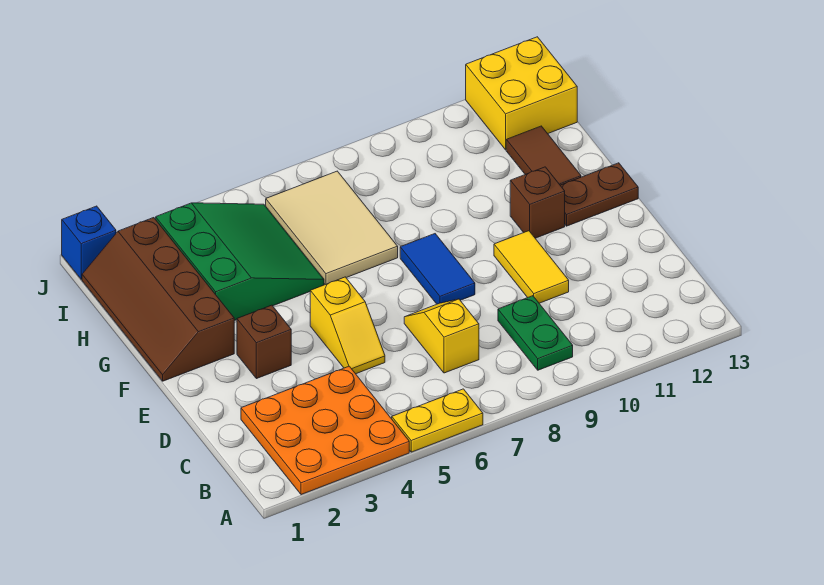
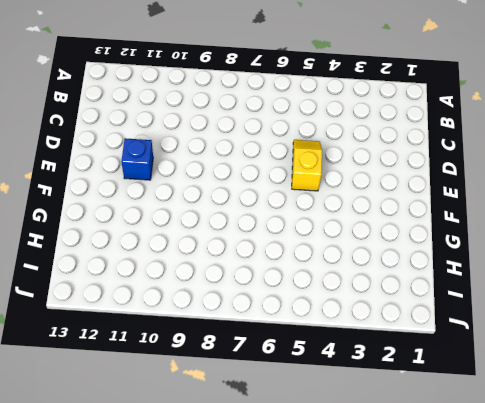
blue brick E11 level 1 -> blue brick J1 level 1
none -> orange plate A2:C4 level 1
none -> yellow plate A5:A6 level 1
none -> green plate B9:C9 level 1

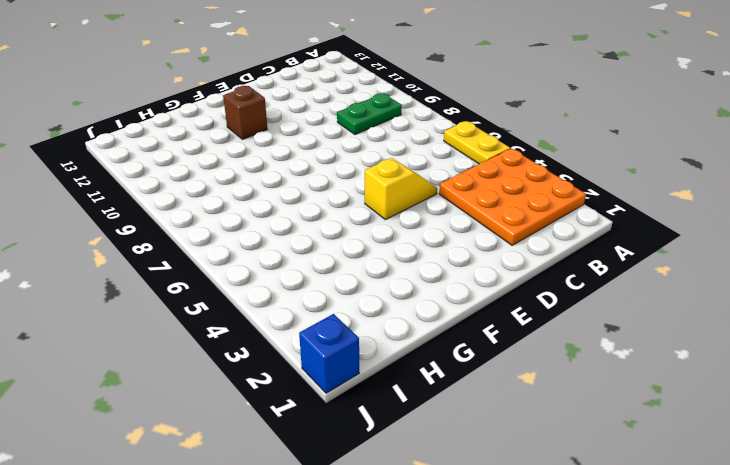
none -> yellow slope C7:D7 level 1 top C
none -> yellow tile D10:E10 level 1
none -> brown brick E3 level 1

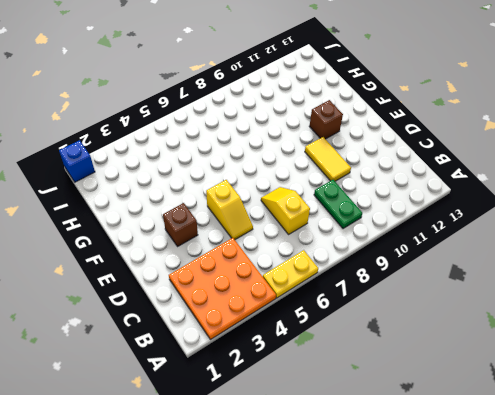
none -> blue tile E8:F8 level 1
none -> brown slope F1:I2 level 1 top 2
none -> brown plate F12:F13 level 1

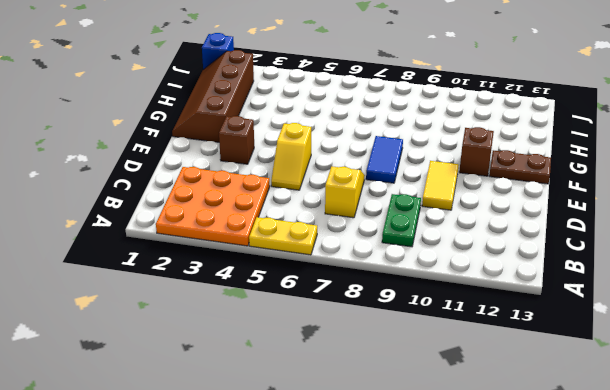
none -> green slope G3:I5 level 1 top 3
none -> tan tile G6:I7 level 1
none -> brown tile G12:H12 level 1

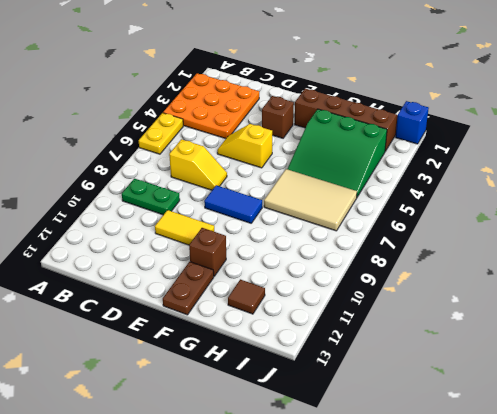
brown tile H12 level 1 -> brown tile G12:H12 level 1
none -> yellow brick I12:J13 level 1

